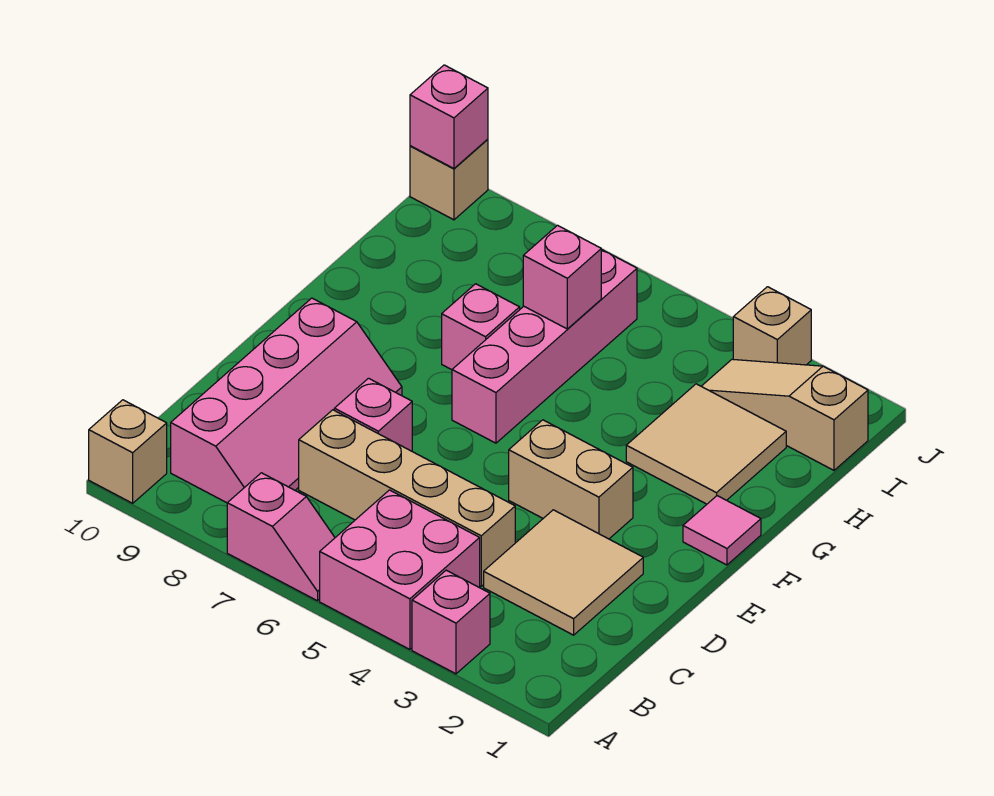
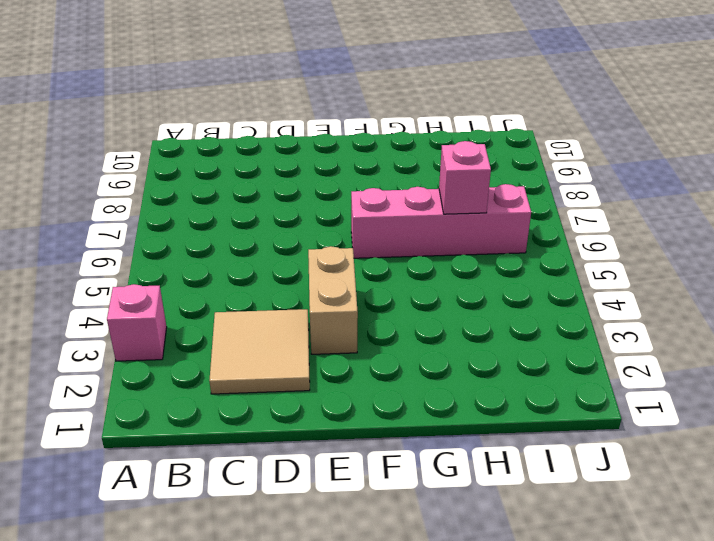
none -> pink brick A4:B5 level 1
none -> pink slope A6:A7 level 1 top 7
none -> tan brick A10 level 1

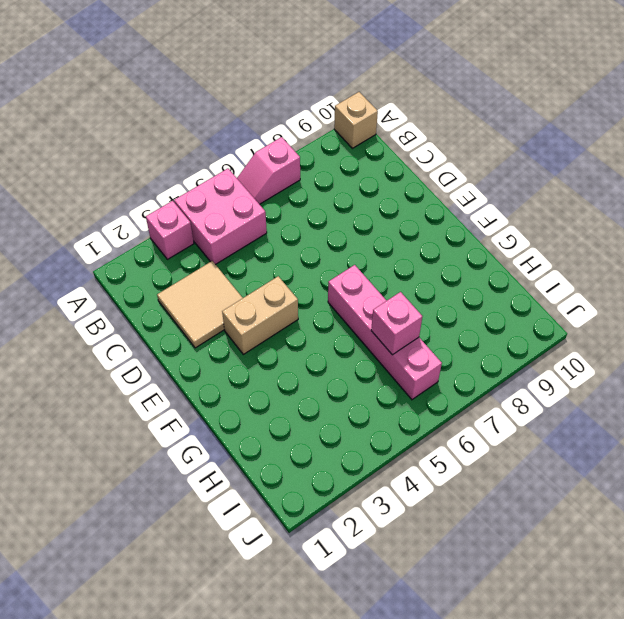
none -> pink slope B8:E9 level 1 top 9
none -> tan brick C4:C7 level 1
none -> pink brick D7 level 1

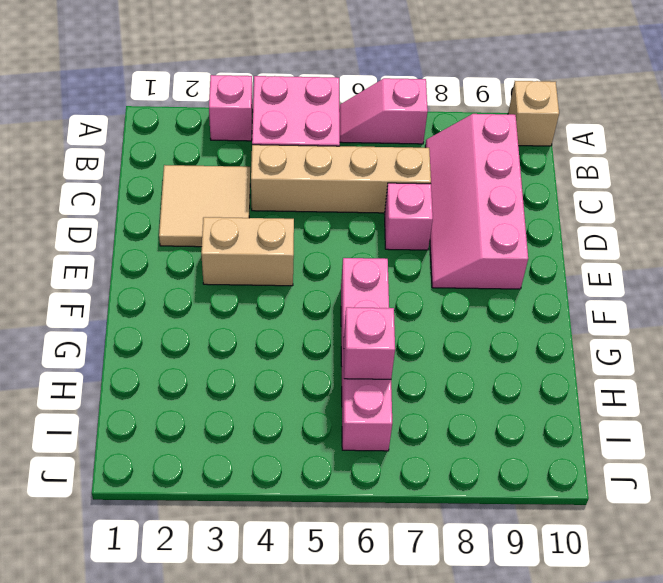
none -> pink tile F1 level 1
none -> tan tile G2:H3 level 1
none -> pink brick G7 level 1

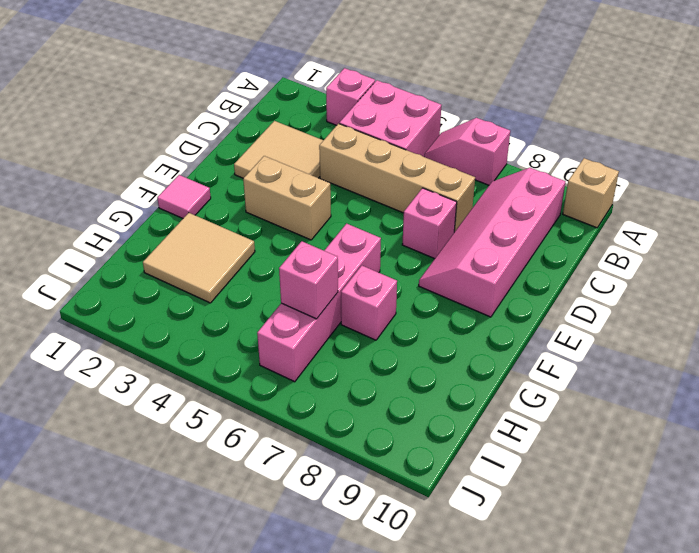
none -> tan slope I1:I3 level 1 top 1
none -> tan brick J3 level 1
none -> tan brick J10 level 1

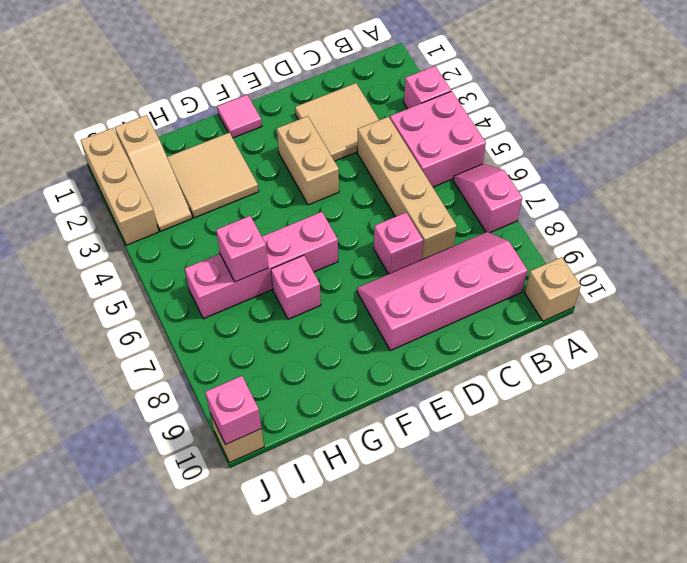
tan brick J1:J3 level 1 -> tan brick J3 level 1

